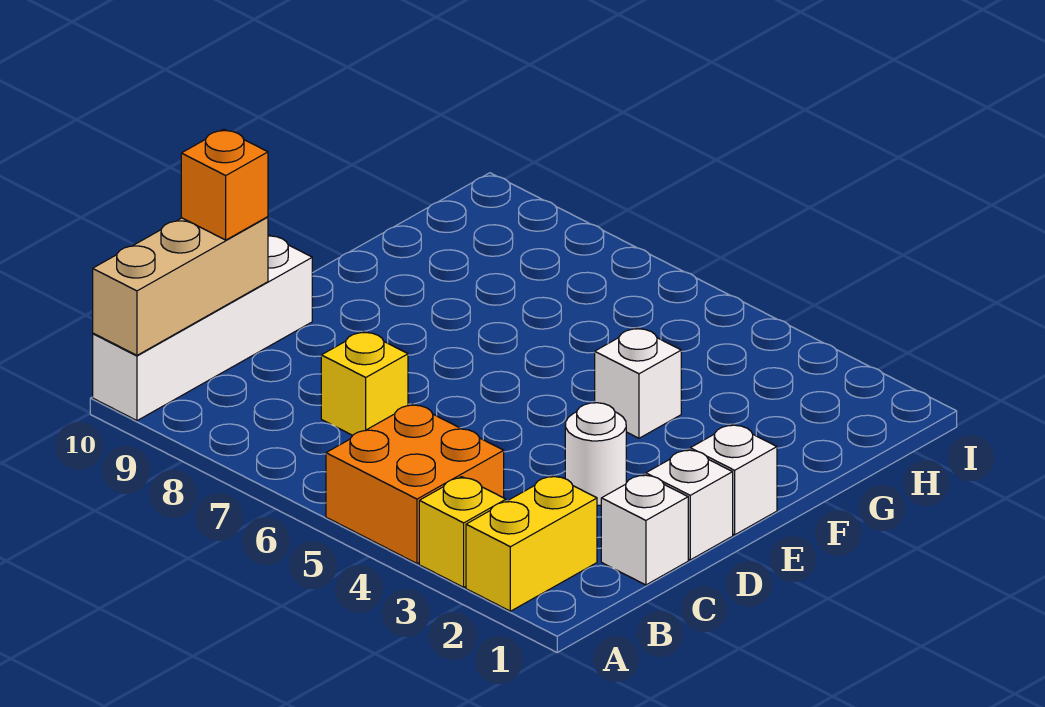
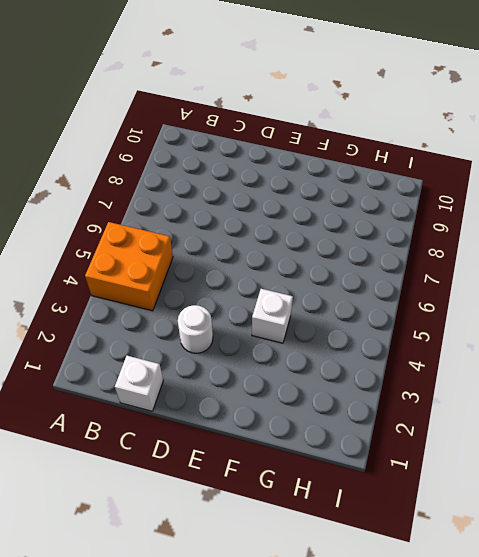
none -> yellow brick A2:B2 level 1
none -> yellow brick A3 level 1
none -> white brick A10:D10 level 1

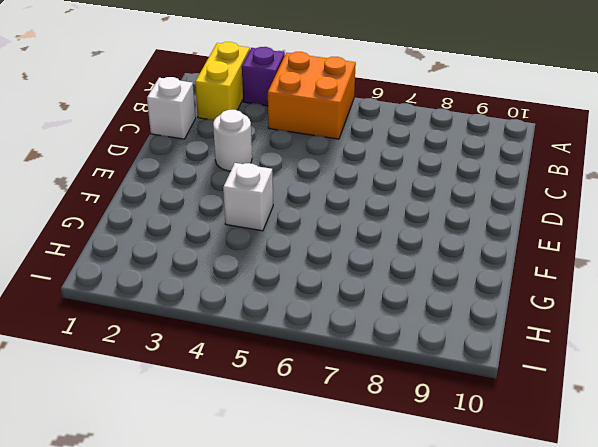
purple brick A3 level 1 -> yellow brick A3 level 1
none -> white brick A10:D10 level 1
none -> yellow brick C7 level 1
none -> white brick D1 level 1

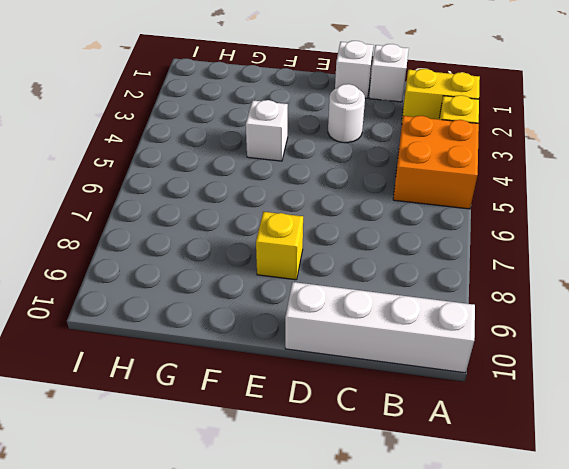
yellow brick E8 level 1 -> yellow brick C7 level 1
none -> white brick E1 level 1
none -> tan brick A10:C10 level 2
none -> orange brick C10 level 3

